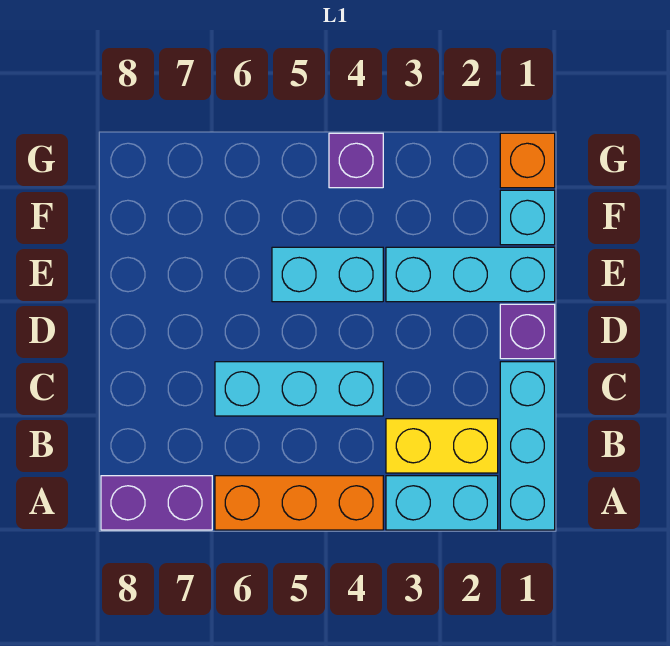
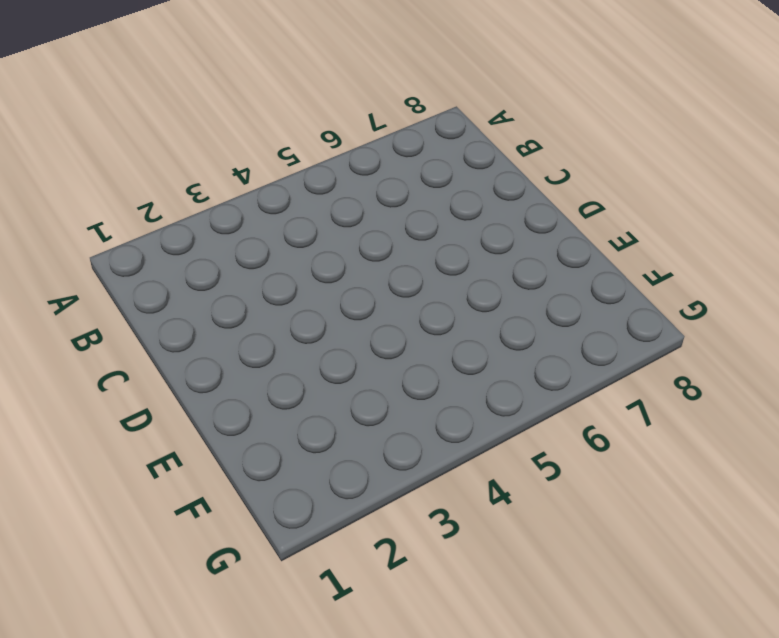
none -> cyan brick A1:C1 level 1
none -> cyan brick A2:A3 level 1
none -> orange brick A4:A6 level 1

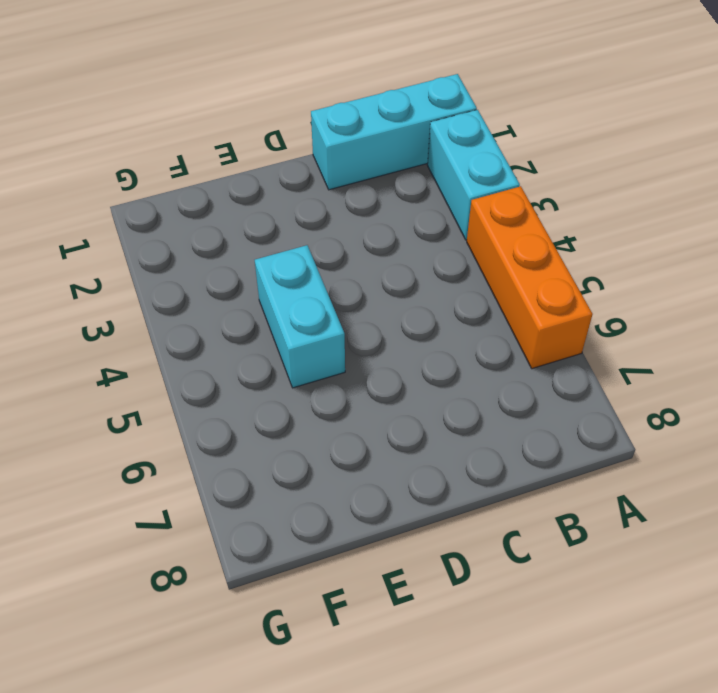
none -> purple brick A7:A8 level 1
none -> yellow brick B2:B3 level 1
none -> cyan brick C4:C6 level 1

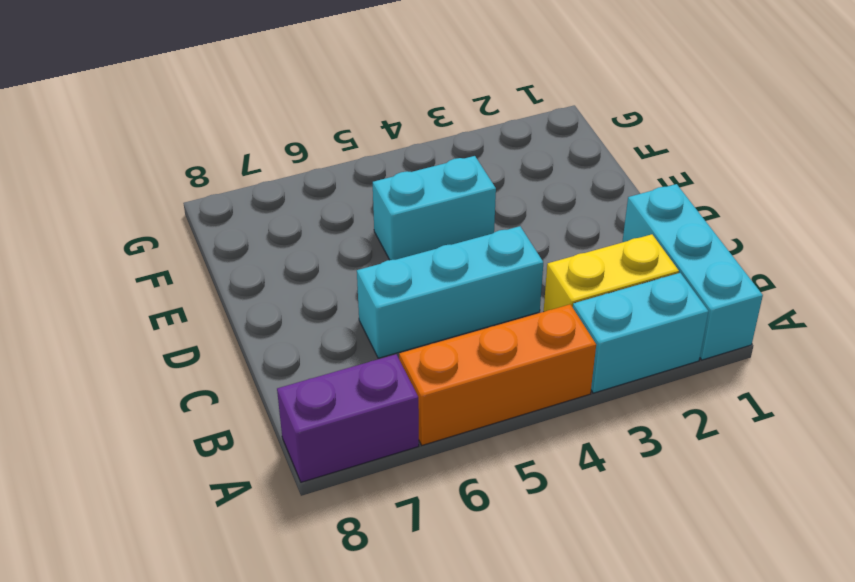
none -> purple brick D1 level 1
none -> cyan brick E1:E3 level 1
none -> cyan brick F1 level 1

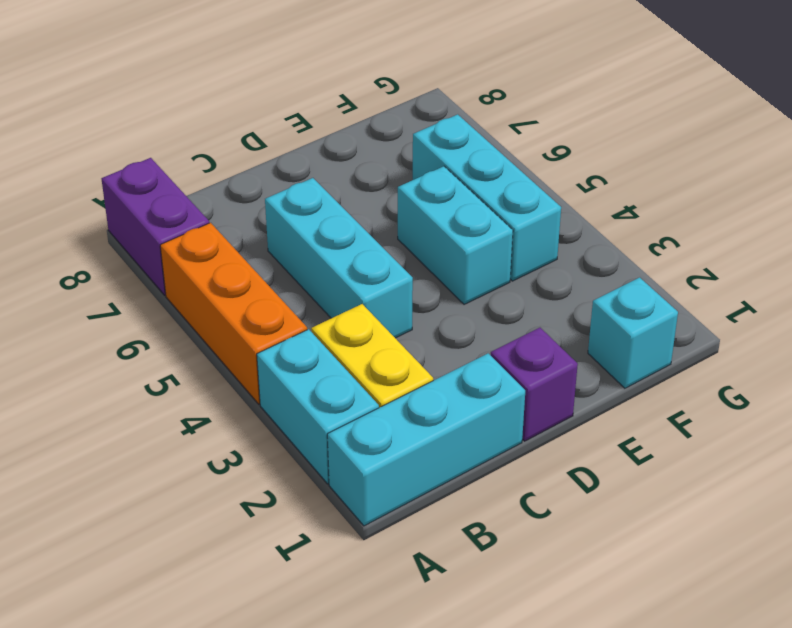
cyan brick F4:F6 level 1 -> cyan brick E1:E3 level 1
none -> orange brick G1 level 1
none -> purple brick G4 level 1

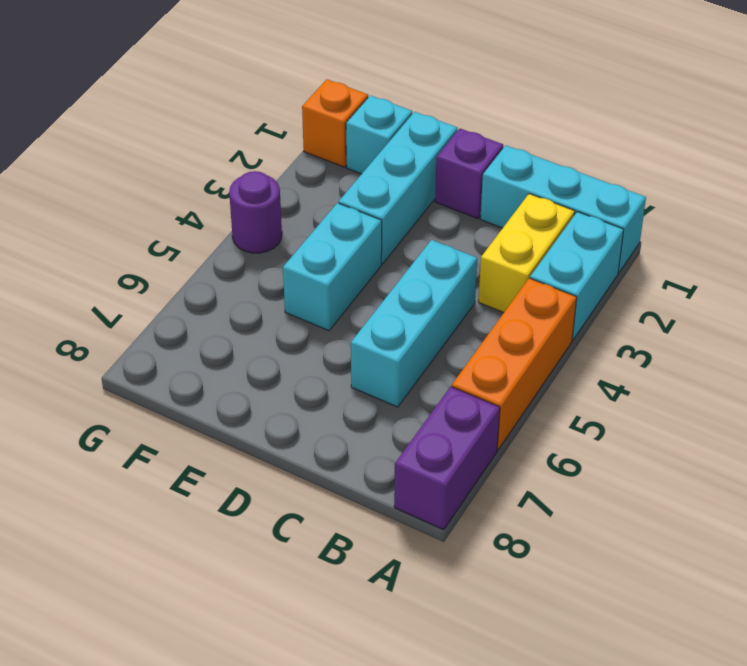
purple round brick G4 level 1 -> purple brick G4 level 1

